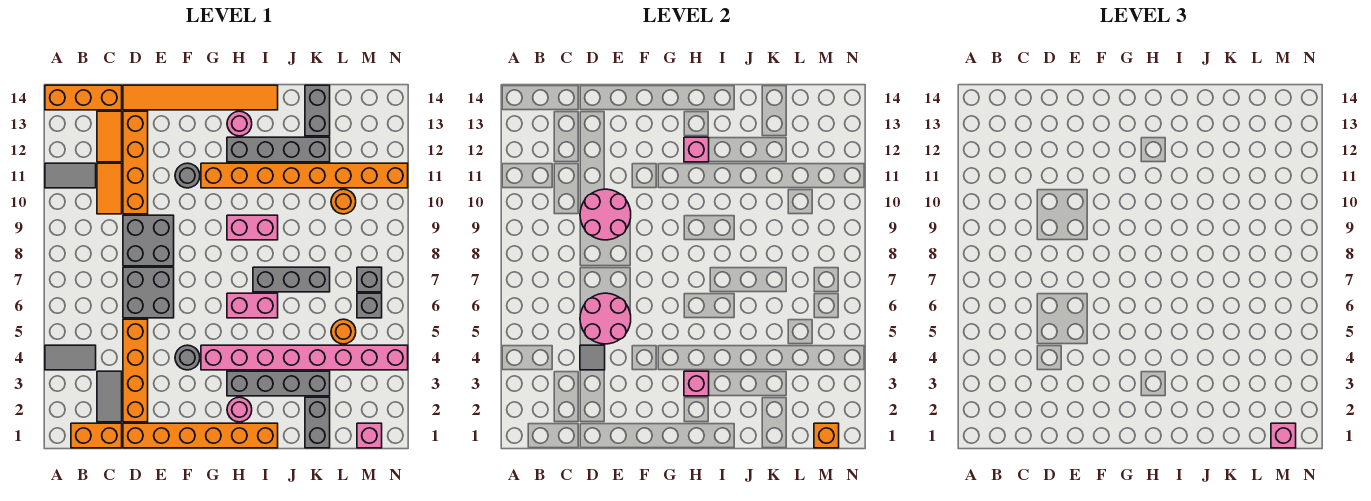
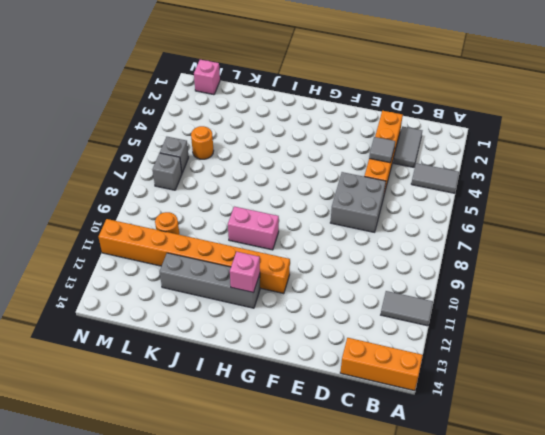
none -> orange brick B1:C1 level 1
none -> orange tile C10:C11 level 1
none -> orange tile C12:C13 level 1
none -> orange brick D1:I1 level 1

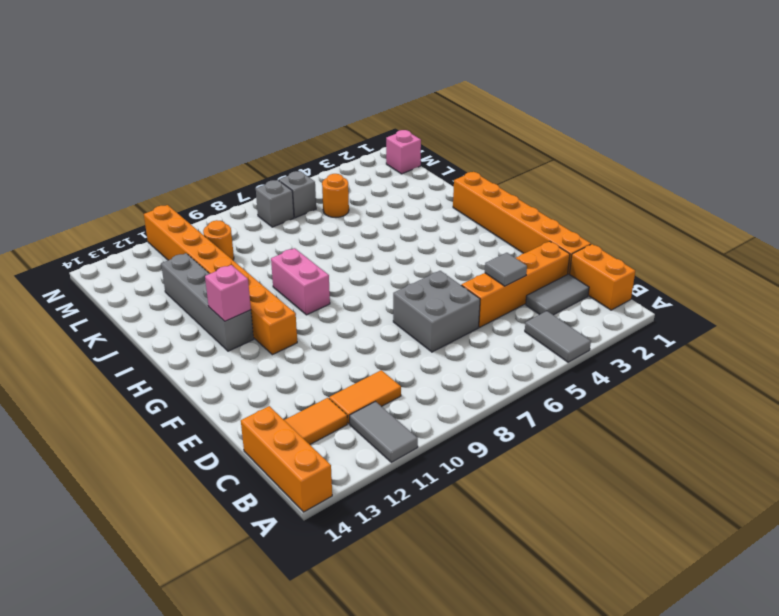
none -> grey brick D8:E9 level 1
none -> orange brick D10:D13 level 1
none -> orange tile D14:I14 level 1
none -> grey round brick F4 level 1

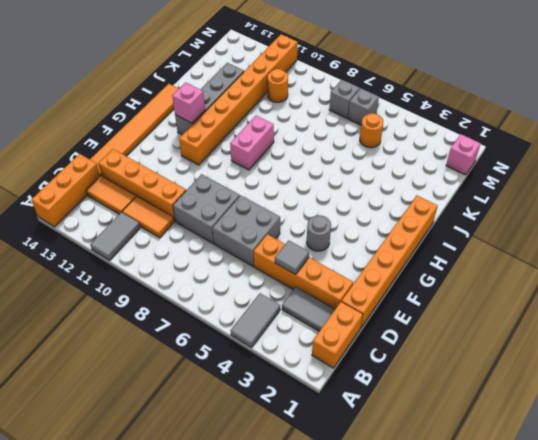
none -> grey round brick F11 level 1
none -> pink brick G4:N4 level 1
none -> pink round brick H2 level 1
none -> grey brick H3:K3 level 1

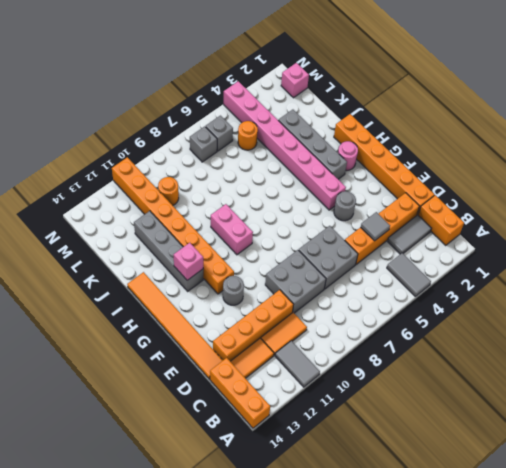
none -> pink brick H6:I6 level 1
none -> pink round brick H13 level 1
none -> grey brick I7:K7 level 1
none -> grey brick K1:K2 level 1

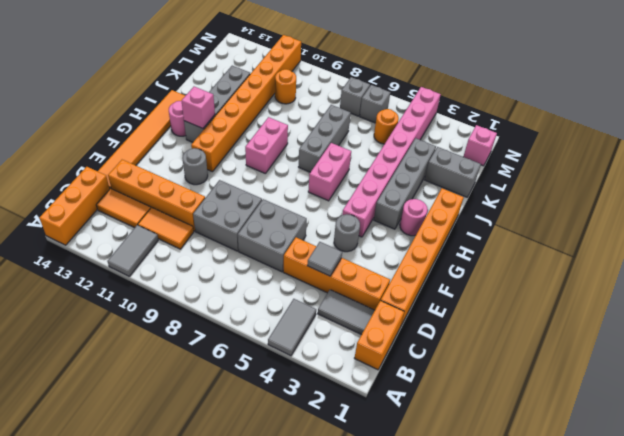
none -> grey brick K13:K14 level 1
none -> pink round brick D5:E6 level 2
none -> pink round brick D9:E10 level 2
none -> pink brick H3 level 2

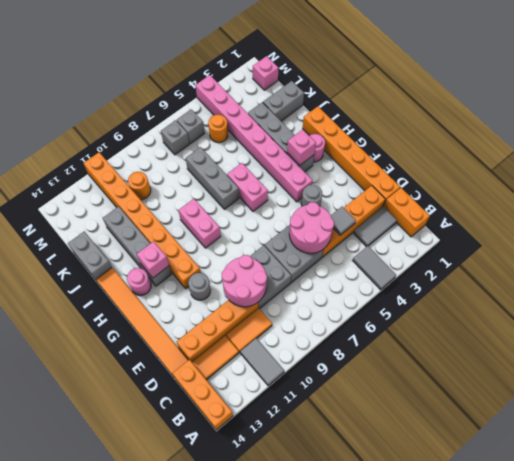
grey brick J14:K14 level 1 -> grey brick K13:K14 level 1
none -> orange brick M1 level 2
none -> pink brick M1 level 3

